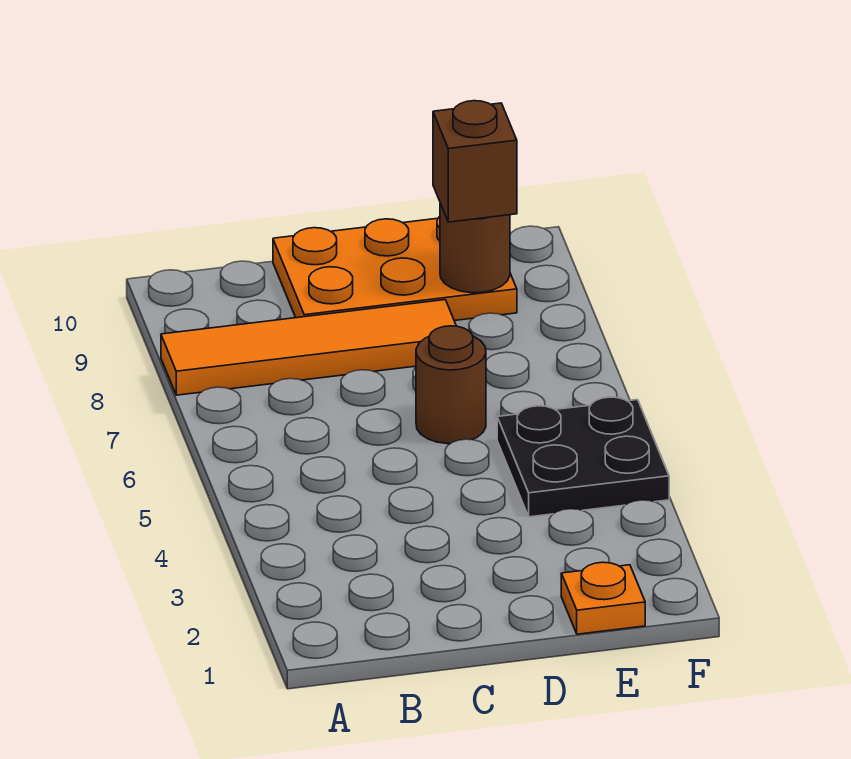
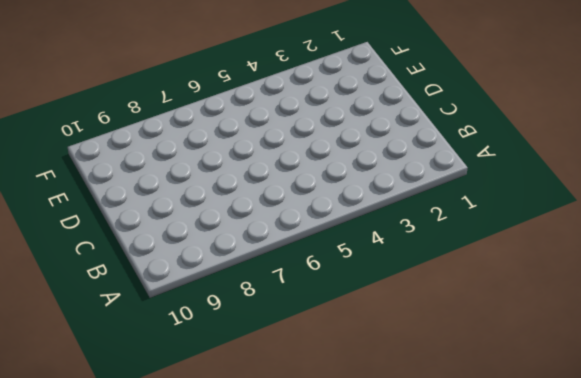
none -> orange tile A8:D8 level 1
none -> orange plate C9:E10 level 1

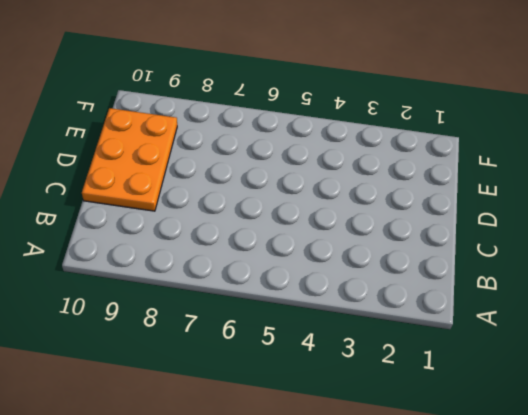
none -> orange tile A8:D8 level 1
none -> brown round brick D6 level 1

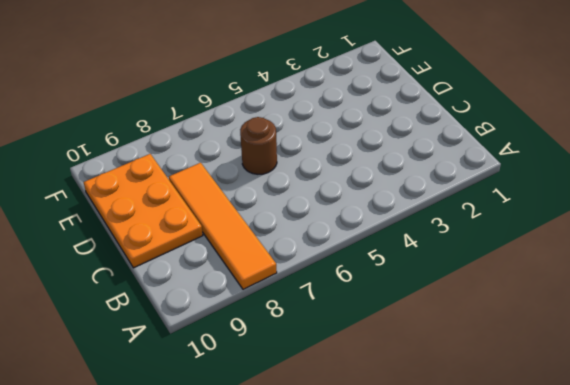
none -> orange plate E1 level 1
none -> black plate E4:F5 level 1

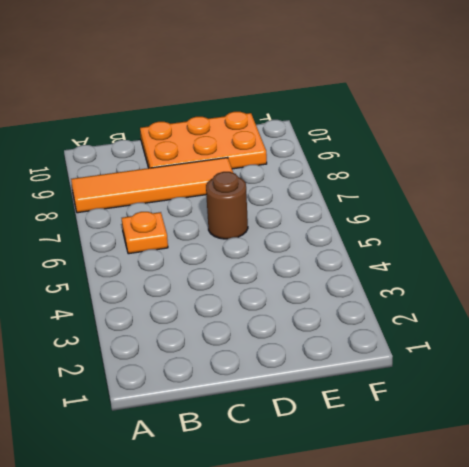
orange plate B6 level 1 -> orange plate E1 level 1
none -> black plate E4:F5 level 1
none -> brown round brick E9 level 2

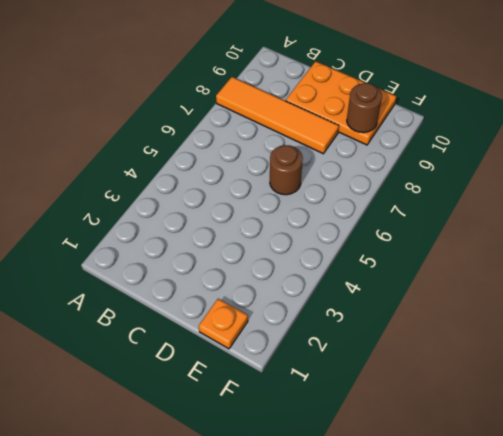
none -> black plate E4:F5 level 1
none -> brown brick E9 level 3

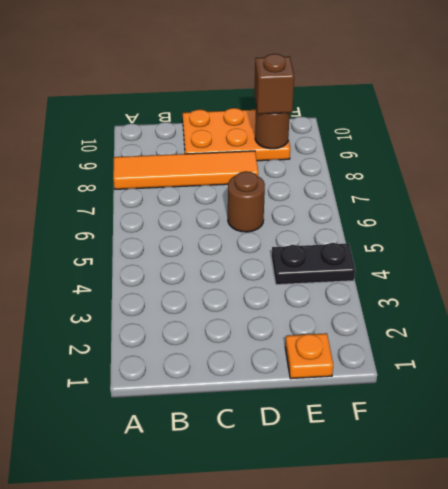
black plate E4:F4 level 1 -> black plate E4:F5 level 1

